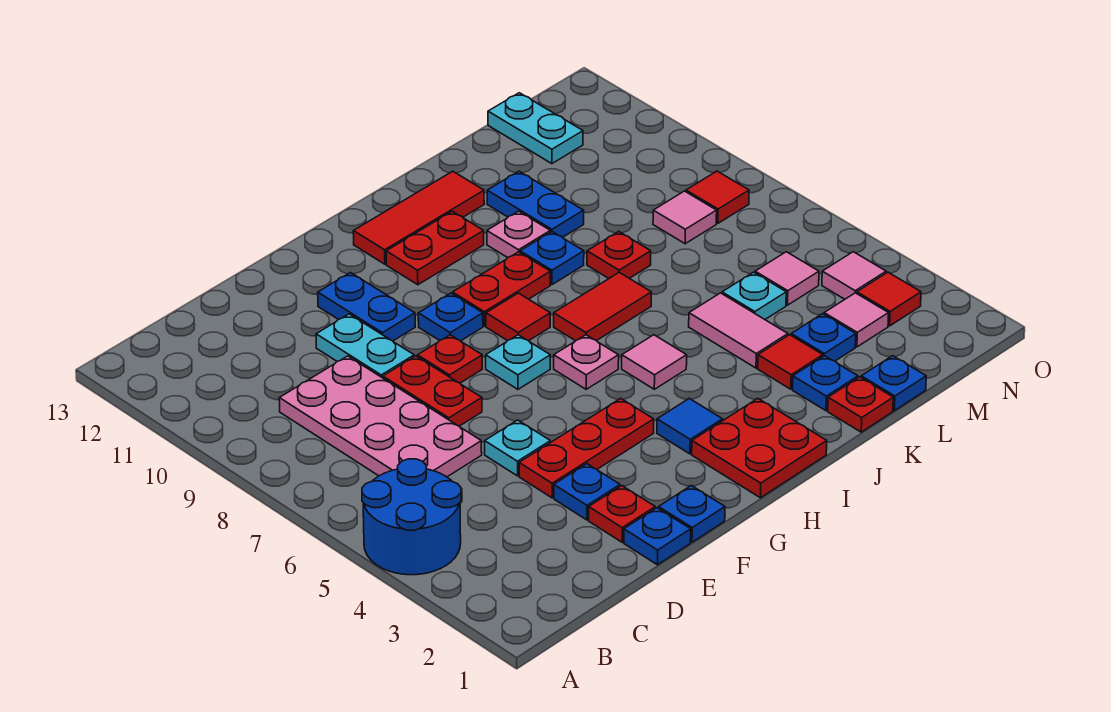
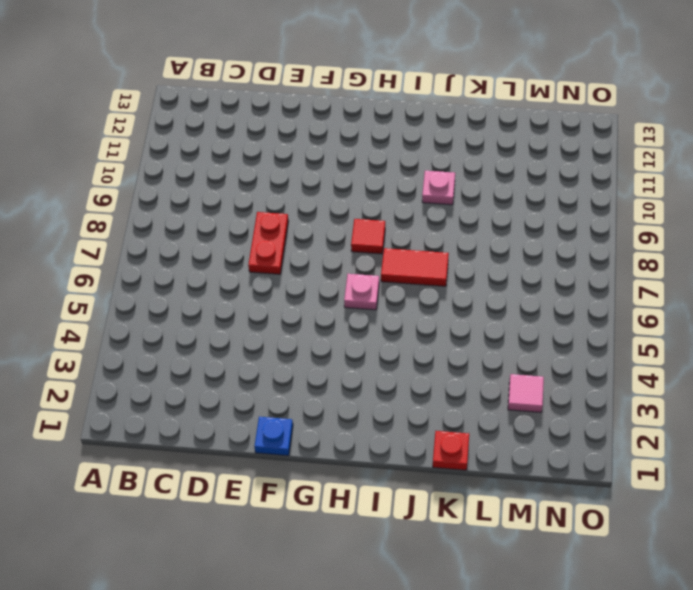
none -> blue round brick A4:B5 level 1
none -> pink plate C6:D9 level 1
none -> blue plate E1 level 1
none -> red plate E2 level 1

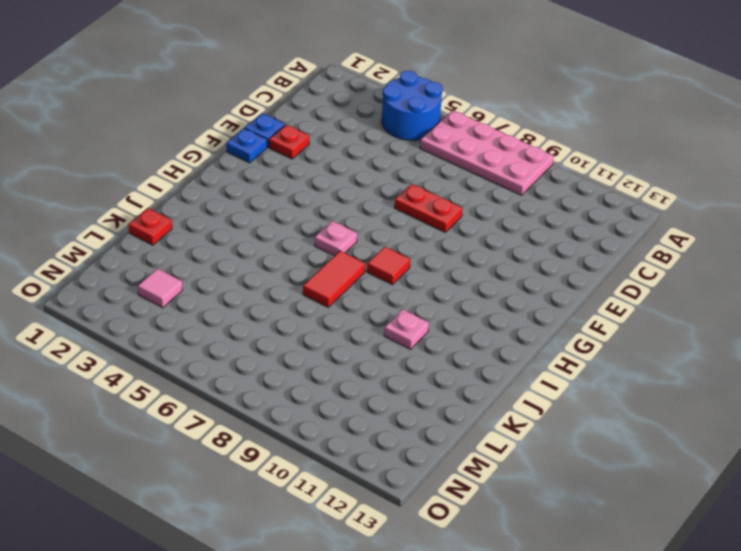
pink plate A6:B9 level 1 -> pink plate C6:D9 level 1
none -> blue plate E3 level 1
none -> red plate E4:G4 level 1
none -> cyan plate E5 level 1
none -> cyan plate E9:E10 level 1

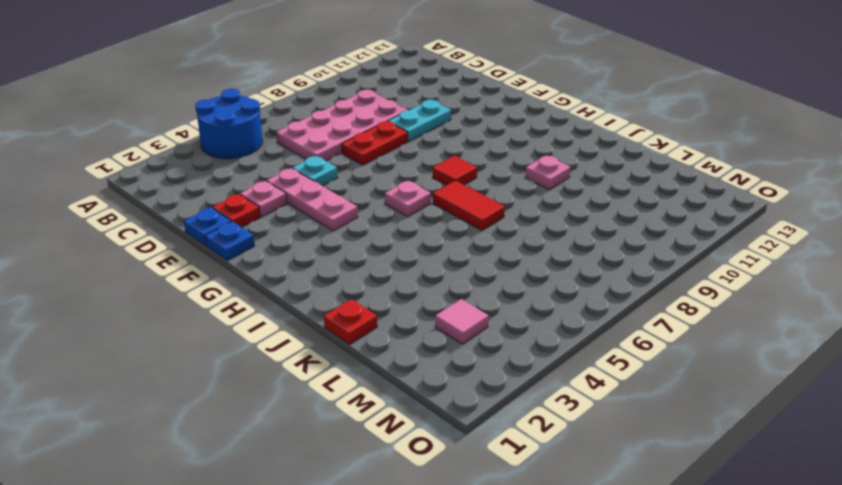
pink plate E3 level 1 -> blue plate E3 level 1
pink plate E4:G4 level 1 -> red plate E4:G4 level 1
none -> red plate F8 level 1
none -> blue plate F10:F11 level 1
none -> cyan plate G7 level 1
none -> blue plate G9 level 1

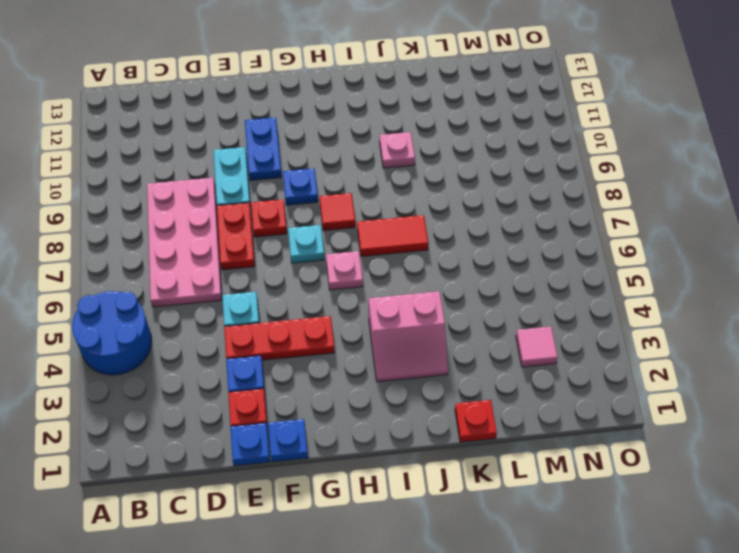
pink slope I3:J4 level 1 top 4 -> none
none -> red plate H1:I2 level 1
none -> blue tile H3 level 1
none -> red plate H9:I9 level 1
none -> red plate H11:I11 level 1

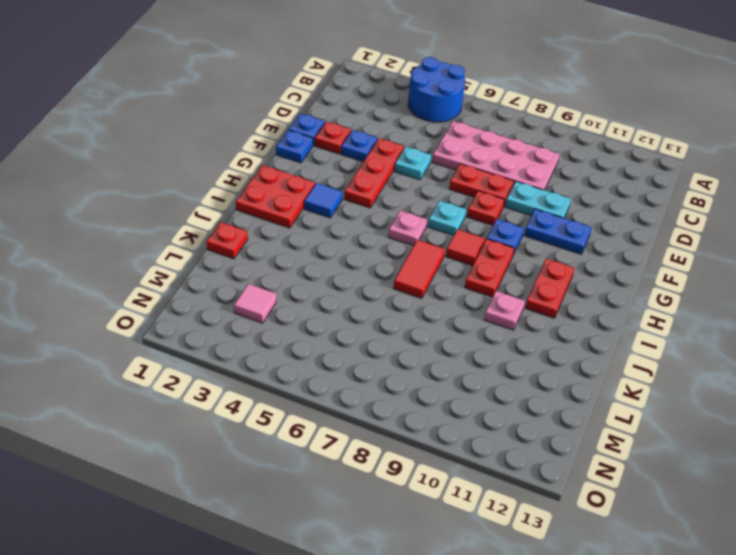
none -> red tile H12:J12 level 1
none -> pink tile I5 level 1
none -> blue plate J9 level 1
none -> blue plate K2 level 1

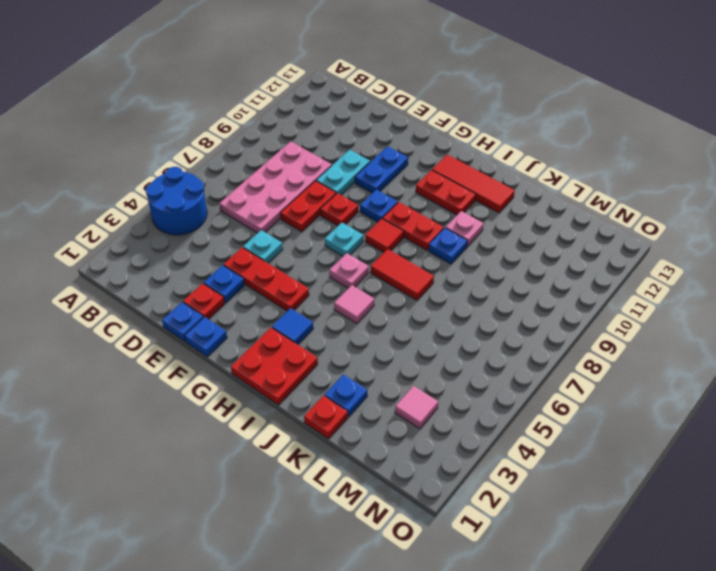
none -> red tile K3 level 1
none -> pink tile K4:K5 level 1
none -> red plate K8 level 1
none -> blue plate K10:K11 level 1

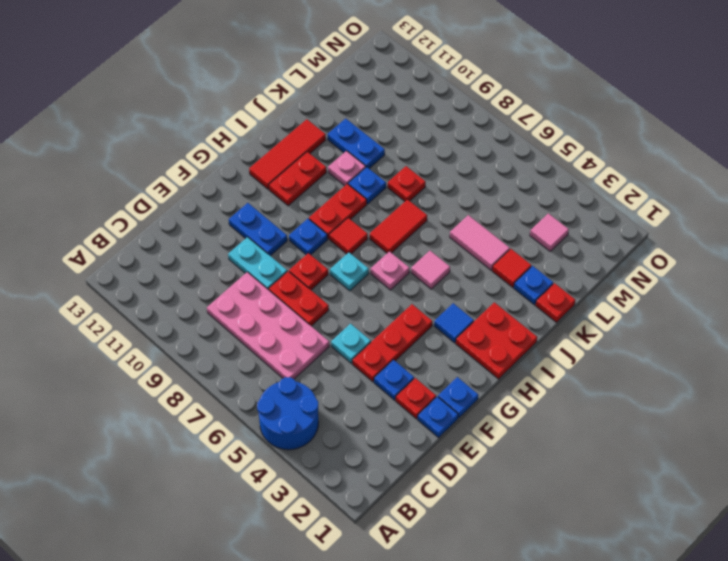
none -> blue plate L1 level 1
none -> blue plate L3 level 1
none -> cyan plate L5 level 1
none -> pink tile M5 level 1

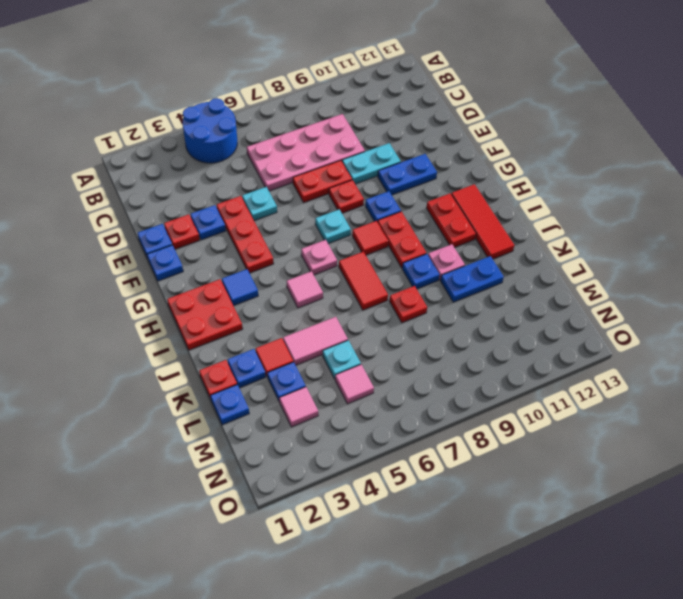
none -> pink tile M8 level 1
none -> cyan plate M12:M13 level 1
none -> red tile N3 level 1
none -> pink tile N4 level 1

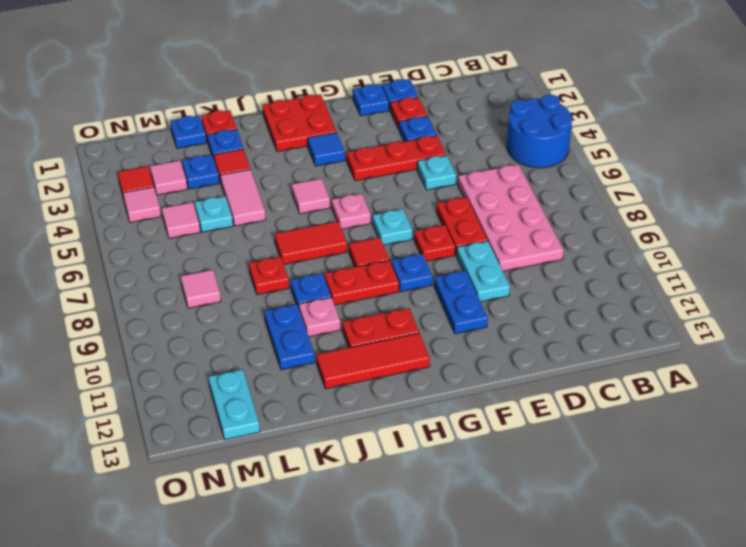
none -> red tile N8 level 1

